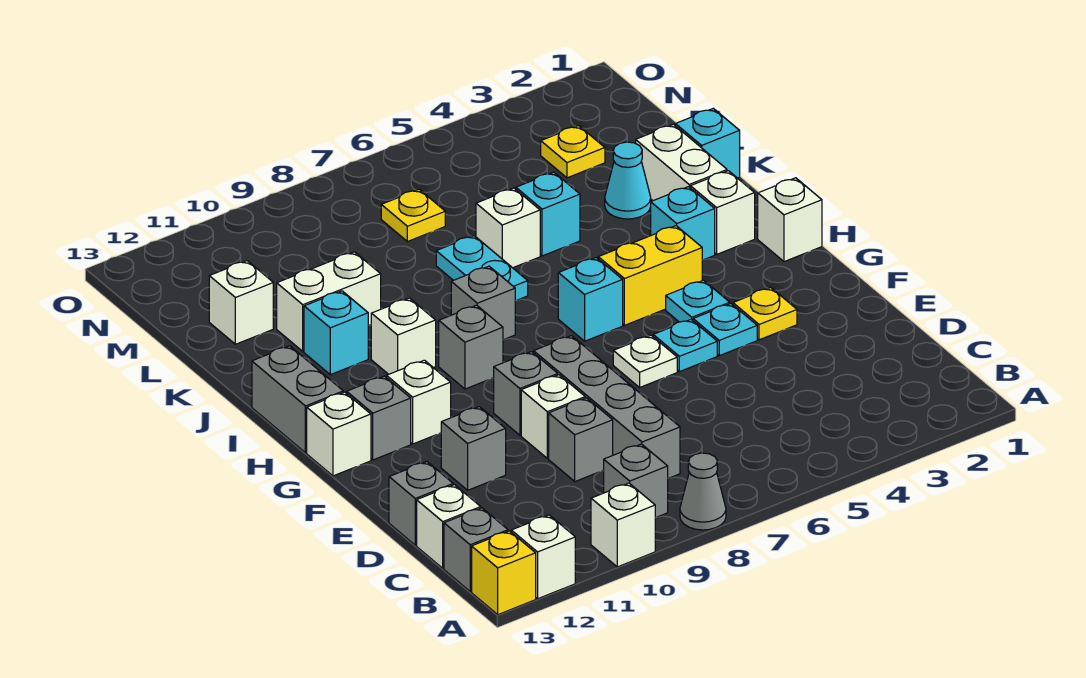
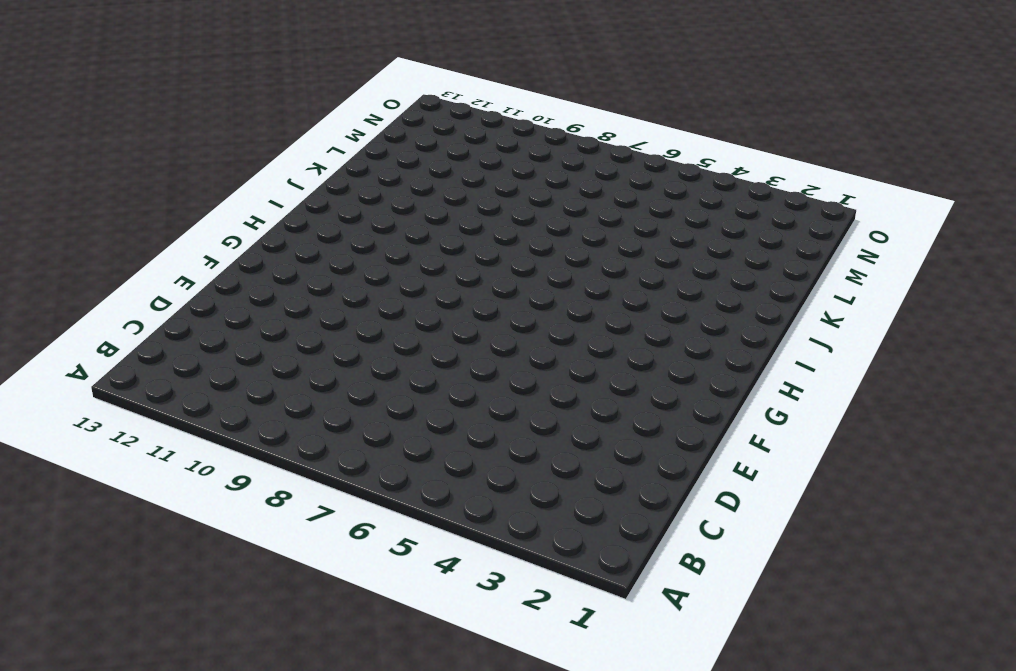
none -> grey cone A8 level 1
none -> white brick A10 level 1
none -> white brick A12 level 1
none -> yellow brick A13 level 1

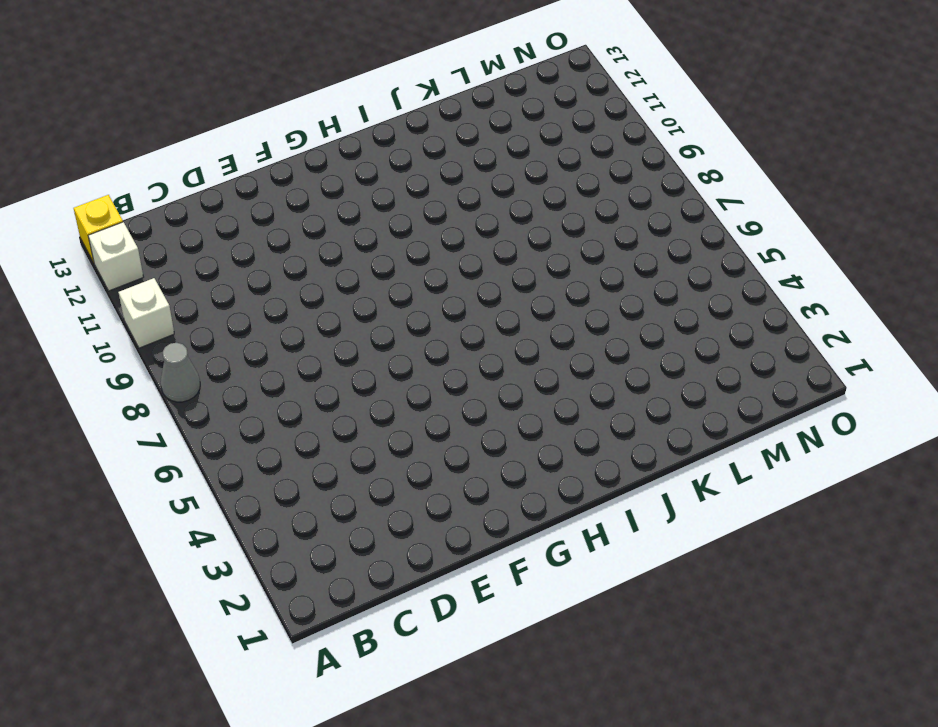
none -> grey brick B9 level 1
none -> grey brick B13 level 1
none -> grey brick C8:F8 level 1
none -> white brick C13 level 1

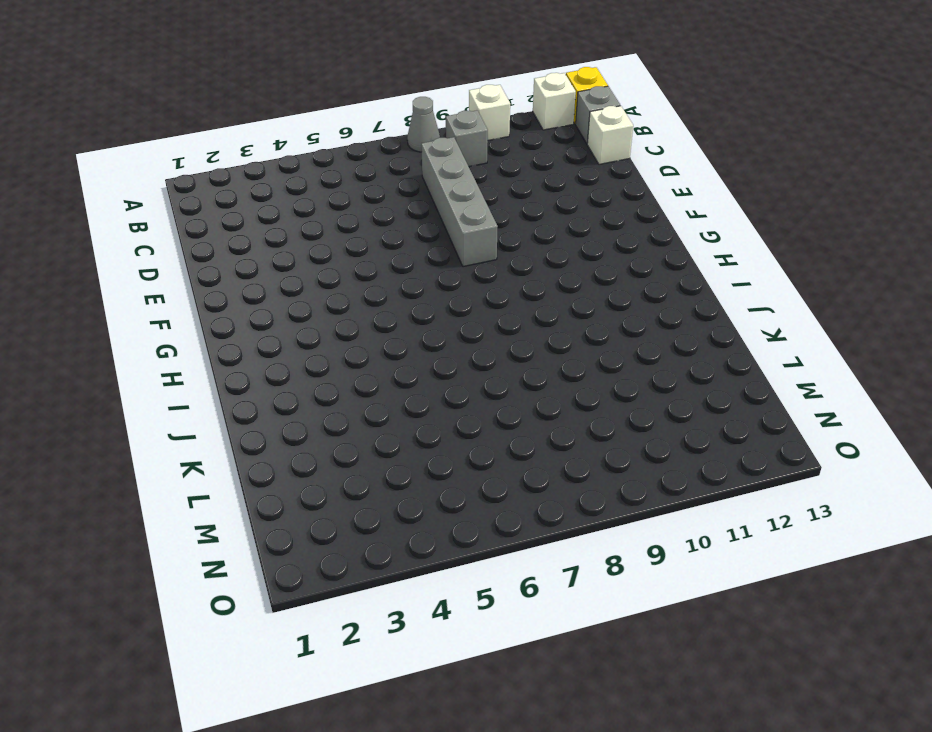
none -> grey brick D9 level 1
none -> grey brick D13 level 1
none -> white brick E9 level 1
none -> grey brick E11 level 1

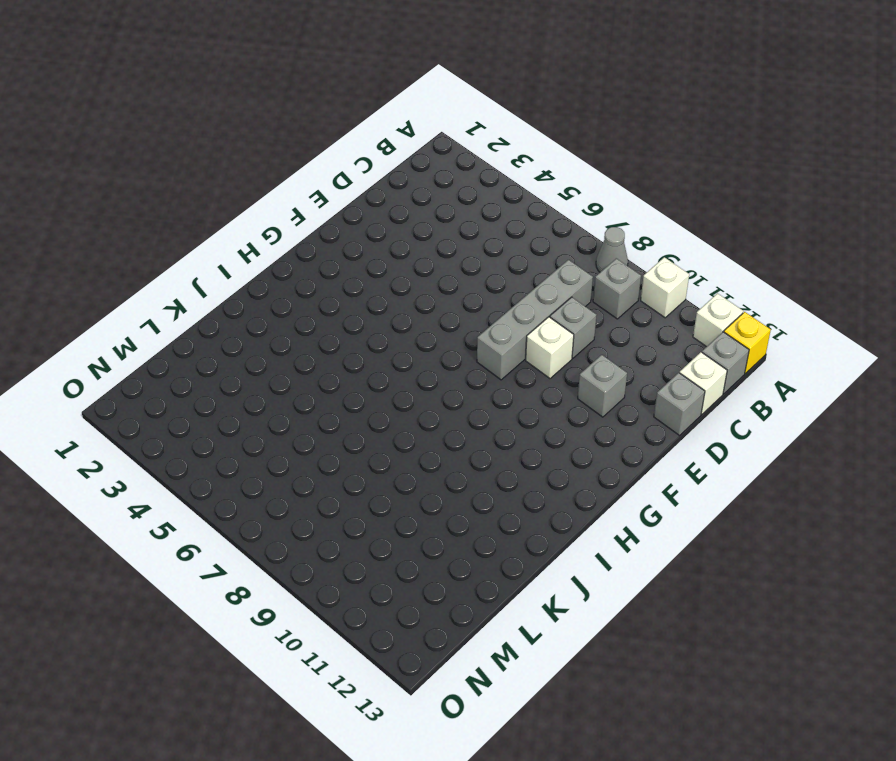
none -> yellow plate F3 level 1
none -> cyan plate F4 level 1
none -> cyan plate F5 level 1
none -> white plate F6 level 1

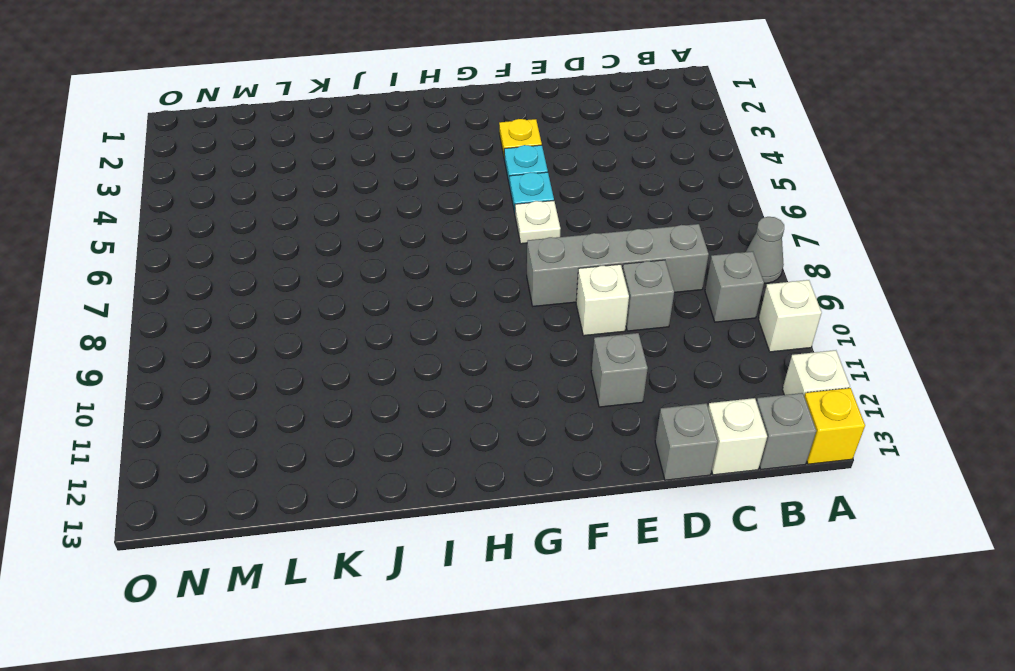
none -> grey brick F9 level 1
none -> cyan plate G4 level 1
none -> white brick G11 level 1
none -> grey brick G12 level 1

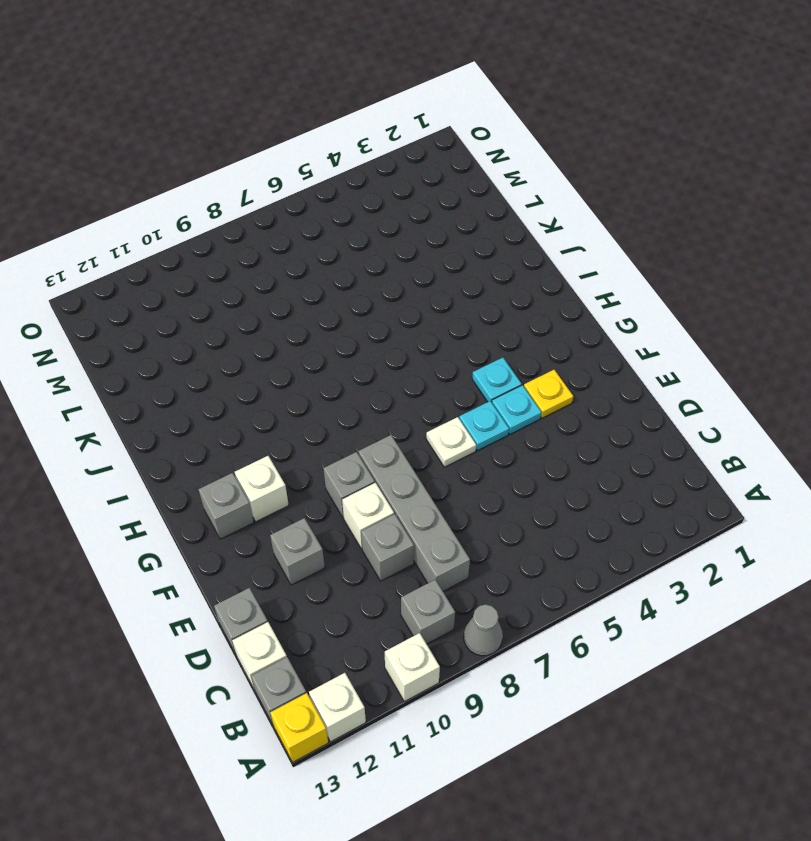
none -> white brick G13 level 1
none -> white brick H1 level 1
none -> yellow brick H4:H5 level 1
none -> cyan brick H6 level 1

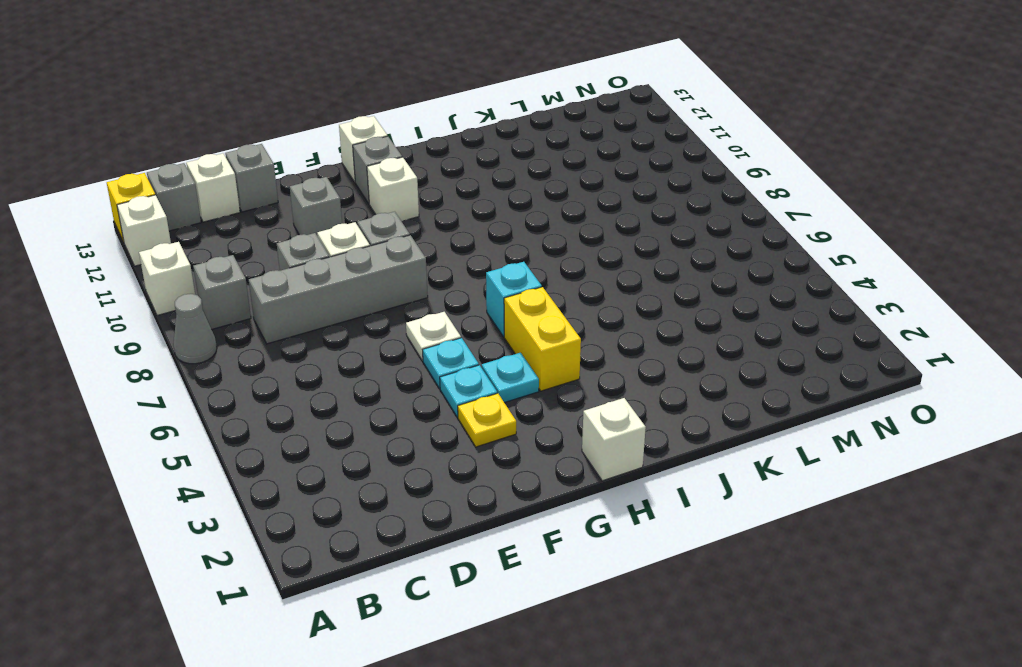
none -> grey brick H9 level 1
none -> grey brick H13:I13 level 1
none -> white brick I2 level 1
none -> cyan brick I3 level 1

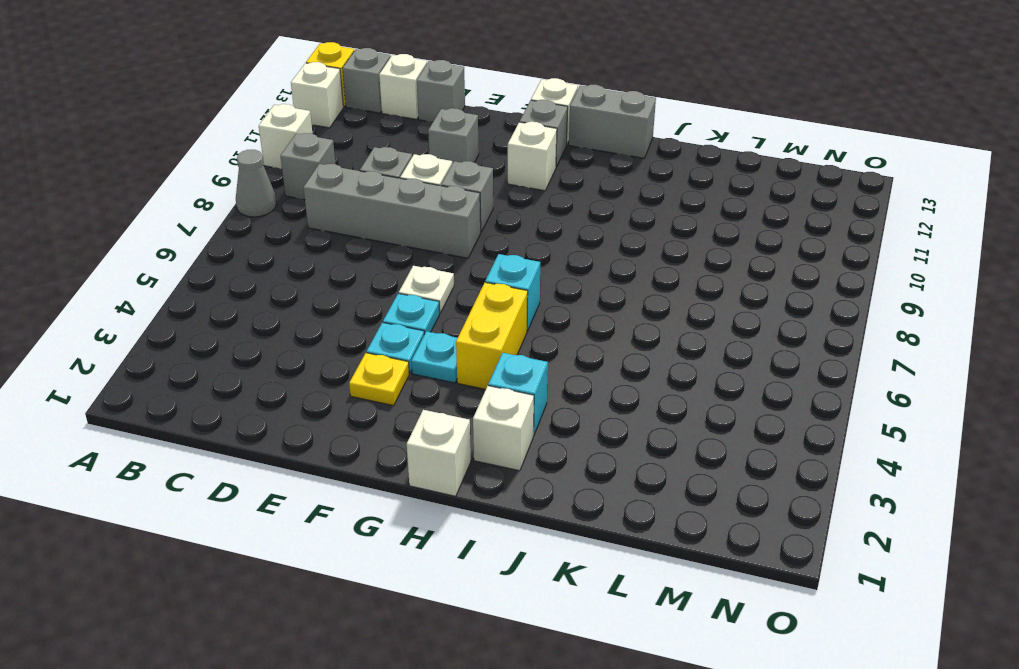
none -> grey brick H9 level 1
none -> grey brick I8 level 1
none -> white brick I10 level 1
none -> white brick J2:K2 level 1

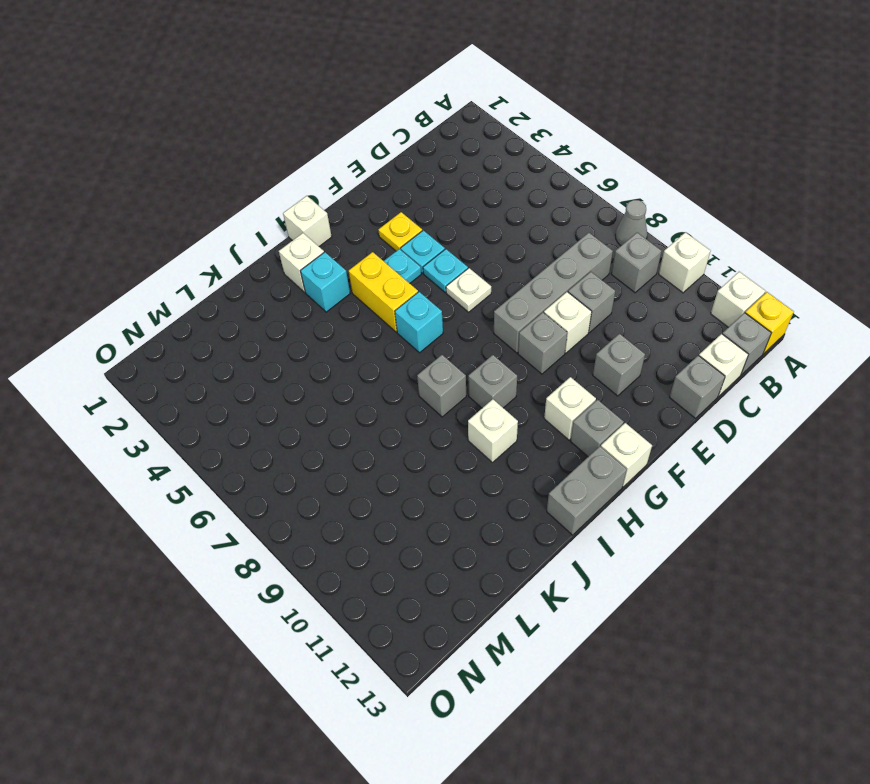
none -> white brick J2:K2 level 1
none -> cyan plate J7:K7 level 1
none -> cyan brick J11 level 1
none -> cyan brick K1 level 1

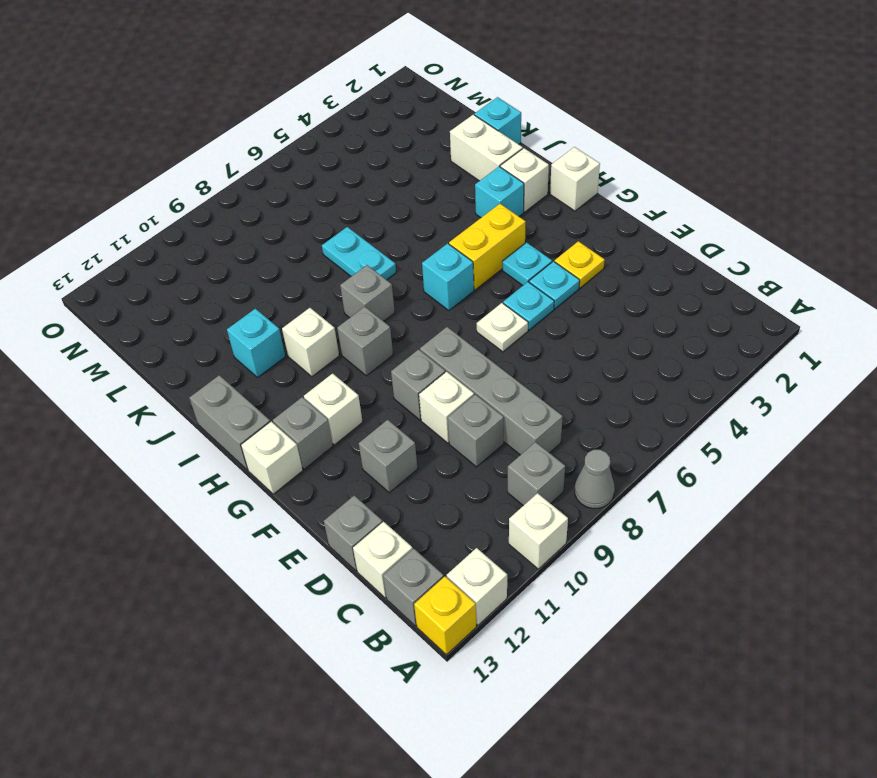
none -> cyan cone K3 level 1
none -> cyan brick K5 level 1
none -> white brick K6 level 1
none -> white brick K10:K11 level 1

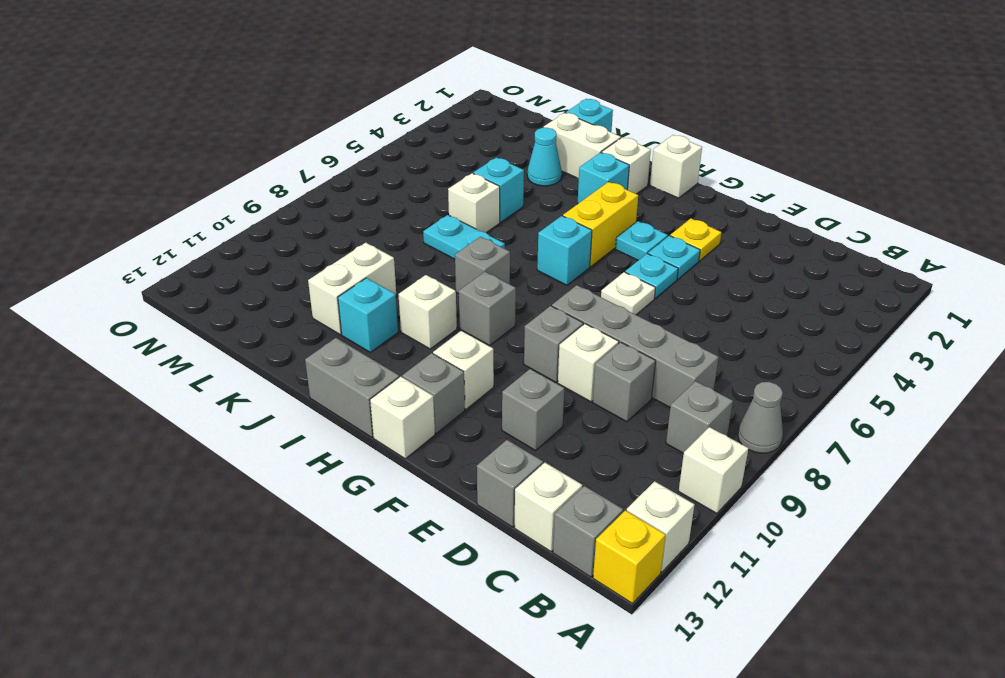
none -> white brick L12 level 1
none -> yellow plate M3 level 1
none -> yellow plate M7 level 1

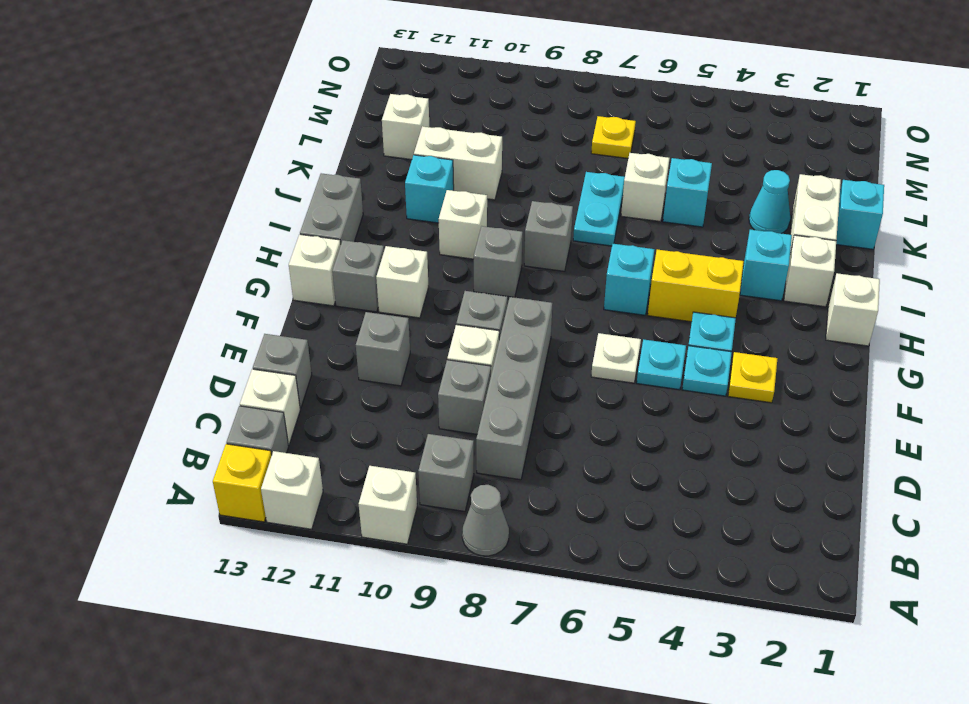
none -> yellow plate M3 level 1

